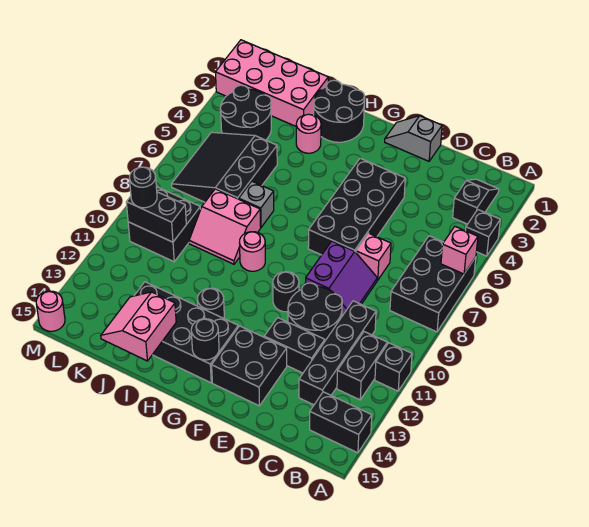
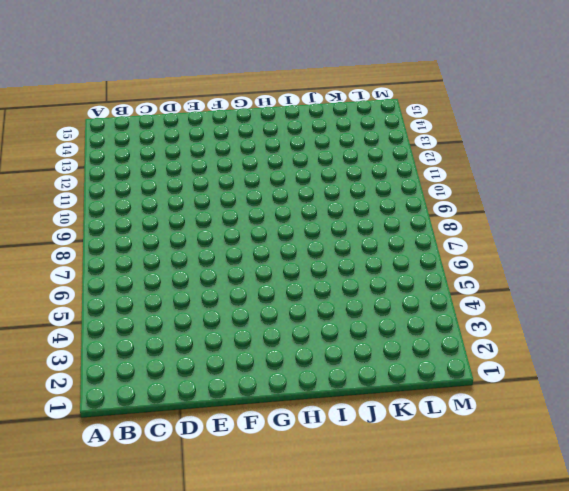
none -> black brick A4 level 1
none -> black brick A6:B8 level 1
none -> black brick A11 level 1
none -> black brick A14:B14 level 1

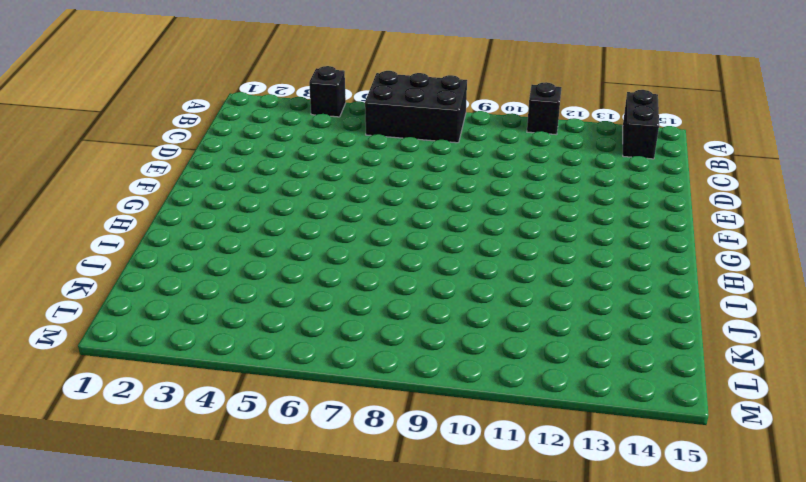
none -> black slope B2:B3 level 1 top 3
none -> black brick B11:B12 level 1
none -> black brick C10:C13 level 1
none -> pink brick D7 level 1

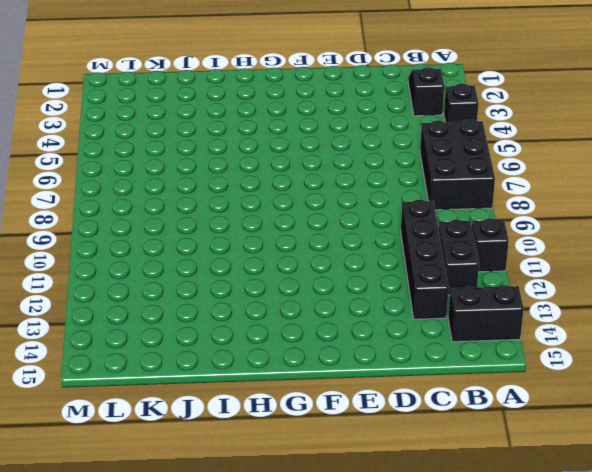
none -> pink brick D7 level 1
none -> purple slope D8:E9 level 1 top E
none -> black round brick D10:E11 level 1
none -> black brick D12:E12 level 1

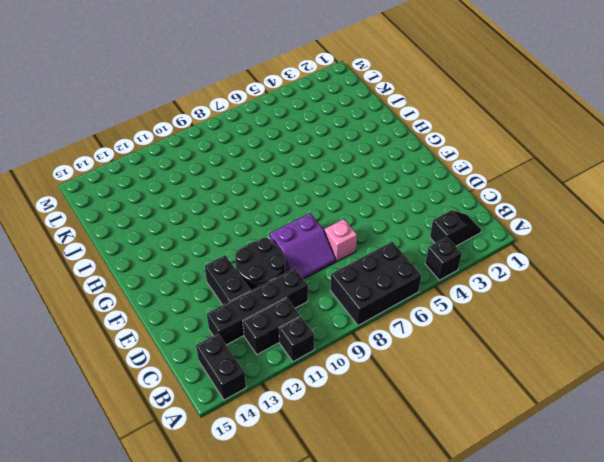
none -> grey slope E1:F1 level 1 top E
none -> black brick E4:F7 level 1
none -> black brick E13:F14 level 1
none -> black round brick F10 level 1

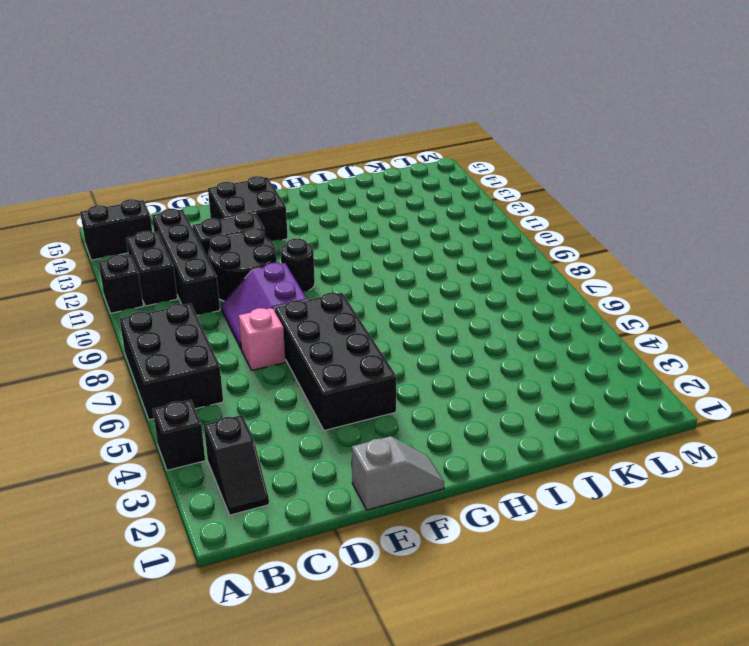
none -> black brick G13:J14 level 1
none -> black round brick H1:I2 level 1
none -> pink round brick H9 level 1
none -> black round brick H12 level 1

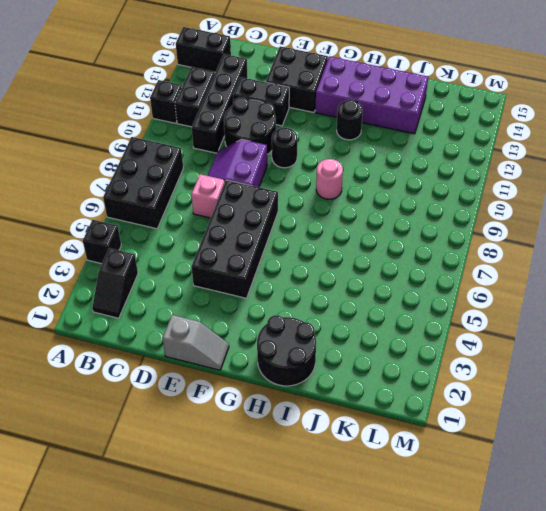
purple brick G13:J14 level 1 -> black brick G13:J14 level 1
none -> pink round brick I3 level 1
none -> grey brick I7 level 1
none -> pink slope I8:J9 level 1 top 8
none -> pink brick J1:M2 level 1

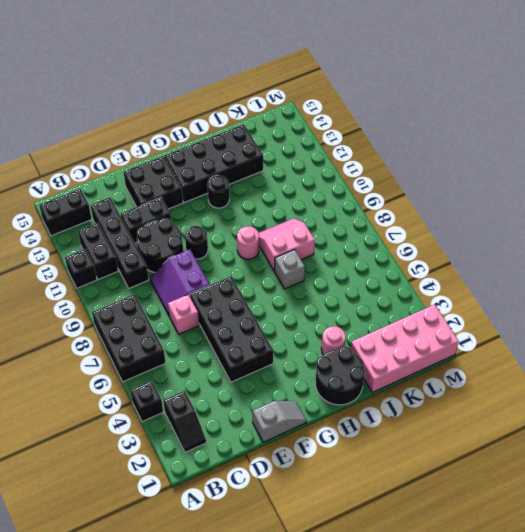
none -> black slope J5:L7 level 1 top J
none -> black round brick K3:L4 level 1
none -> black brick K9:L10 level 1
none -> pink round brick M15 level 1

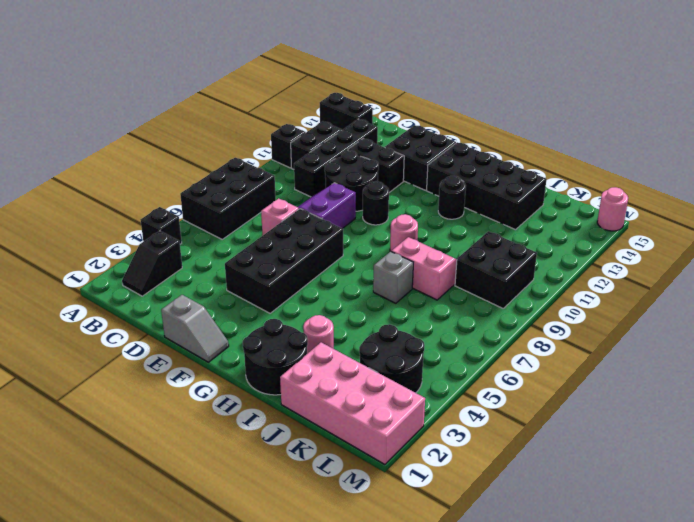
none -> black slope J5:L7 level 1 top J
none -> pink brick A6 level 2
none -> black round brick G14 level 2
none -> pink slope I14:J15 level 2 top I

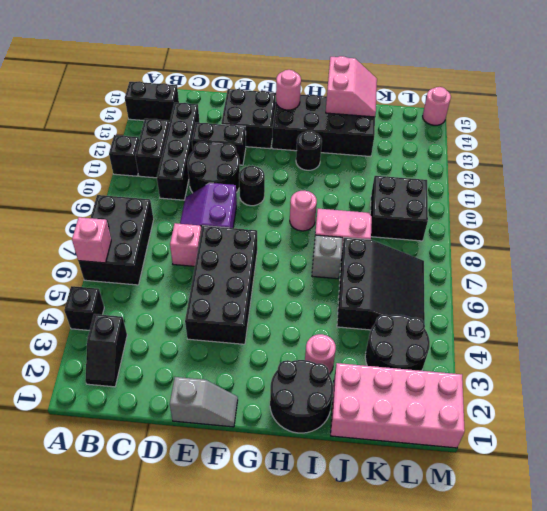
pink round brick G14 level 2 -> black round brick G14 level 2
none -> black brick K10:L10 level 2
none -> black round brick L10 level 3

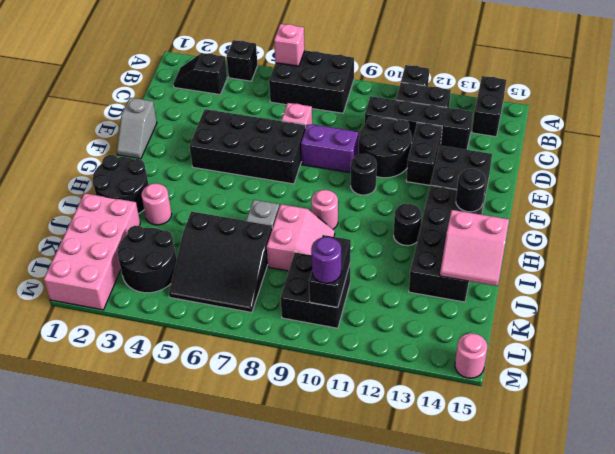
purple round brick L10 level 3 -> black round brick L10 level 3

